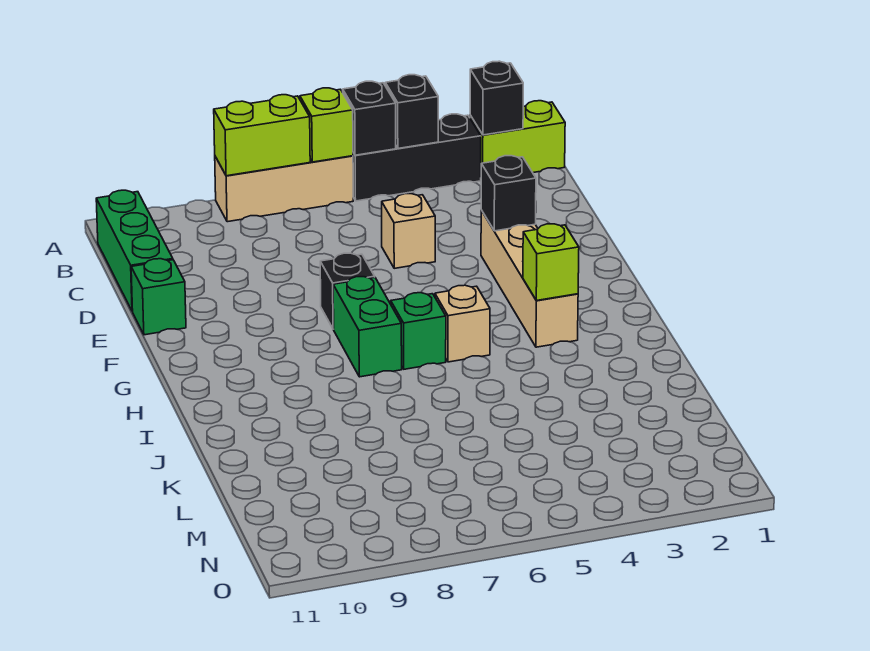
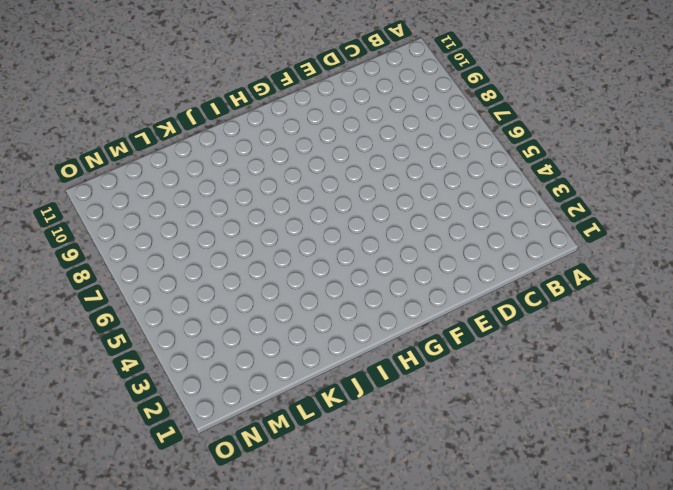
none -> lime brick A1:A2 level 1
none -> black brick A3:A5 level 1
none -> tan brick A6:A8 level 1

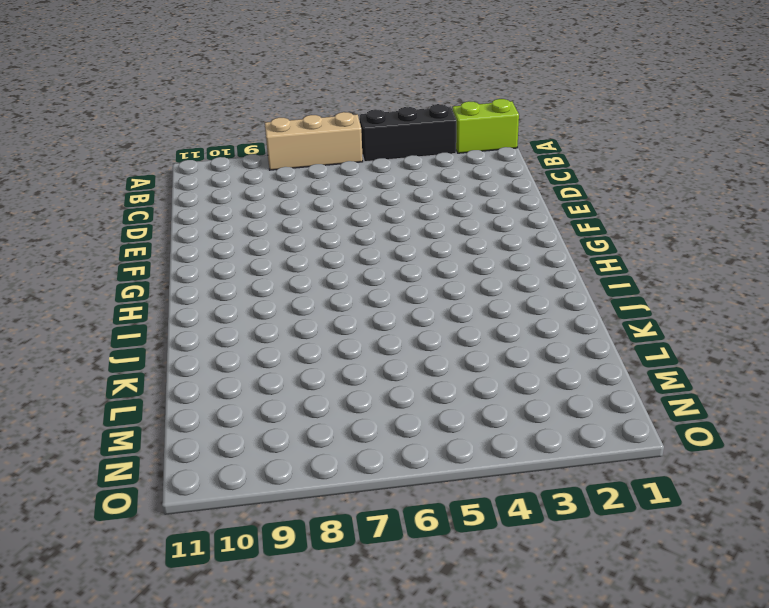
none -> green brick B11:D11 level 1
none -> tan brick D5 level 1
none -> tan brick E3:H3 level 1

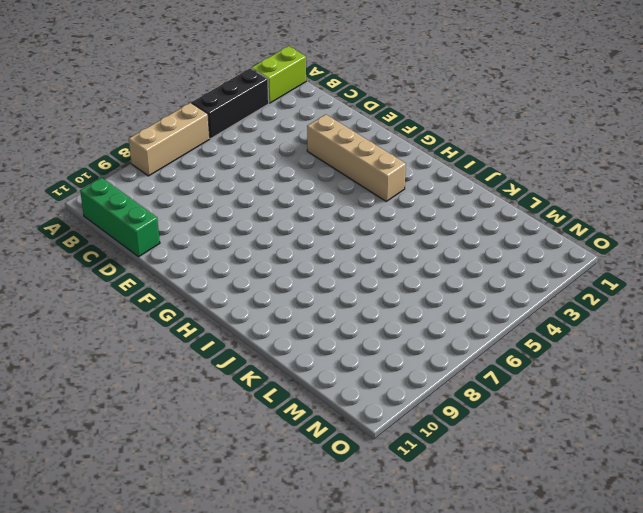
none -> tan brick D5 level 1
none -> green brick E11 level 1
none -> black brick F7 level 1

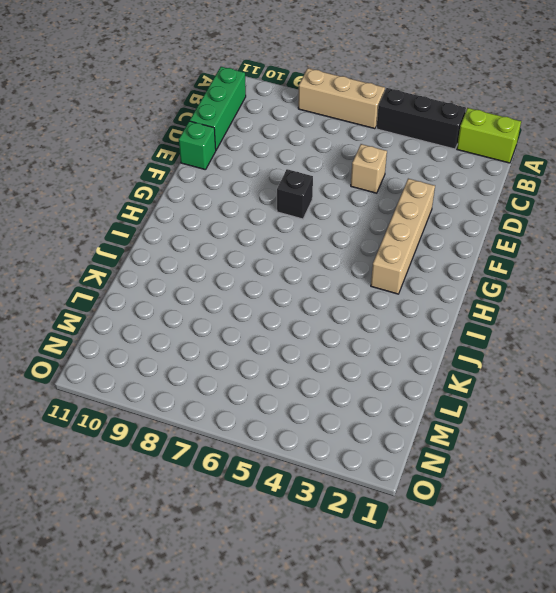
none -> green brick G7:H7 level 1
none -> tan brick H5 level 1
none -> green brick H6 level 1

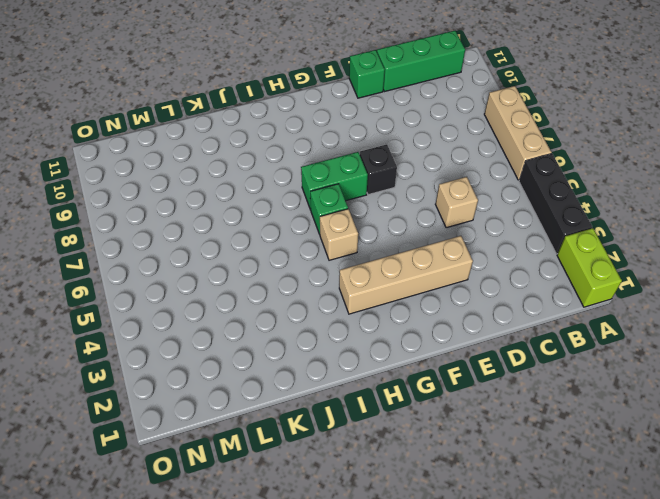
none -> black brick A2 level 2
none -> black brick A4 level 2
none -> black brick A5 level 2

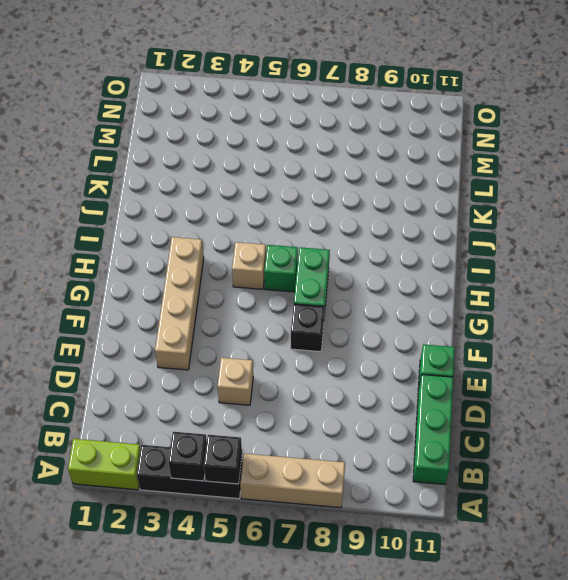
none -> black brick A2 level 2
none -> lime brick A6 level 2
none -> lime brick A7:A8 level 2

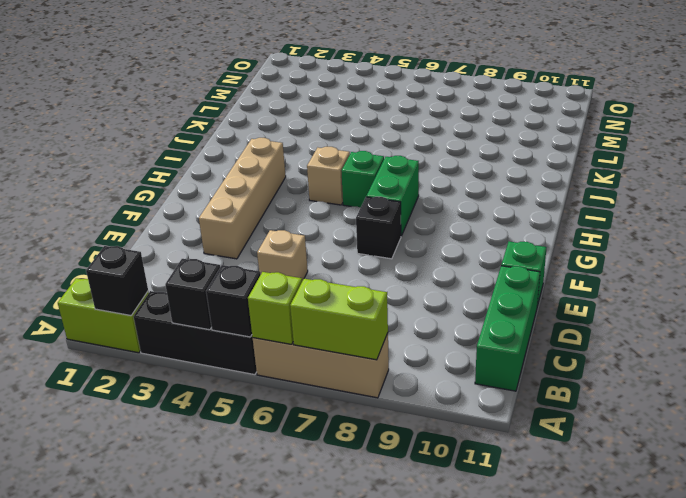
none -> black brick E3 level 2
none -> lime brick H3 level 2

